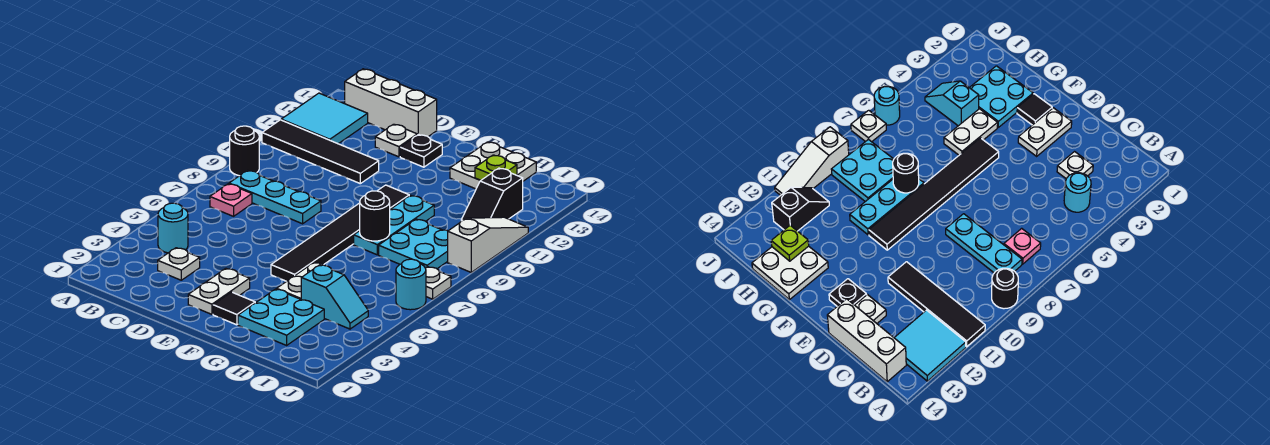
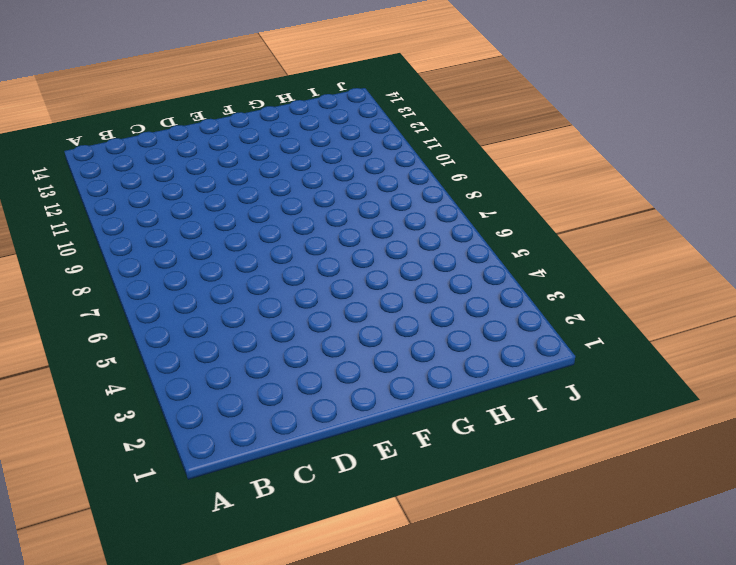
none -> black round brick A9 level 1
none -> black tile A11:D11 level 1
none -> cyan tile A12:B13 level 1

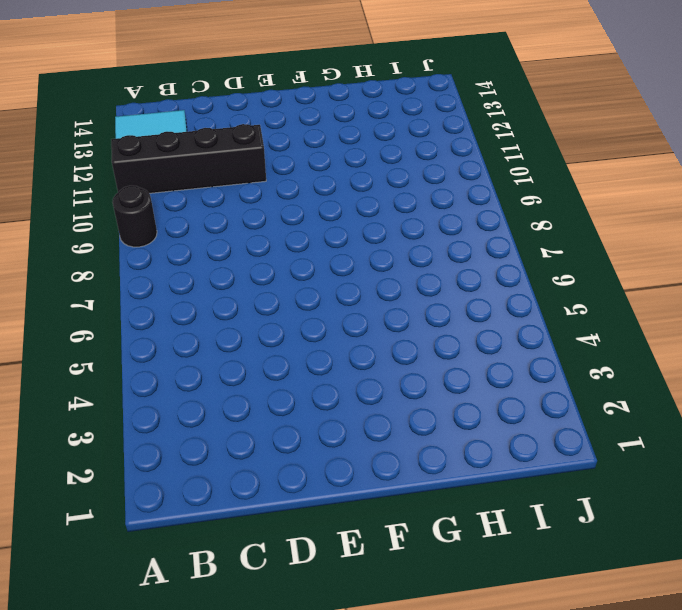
black brick A11:D11 level 1 -> black tile A11:D11 level 1
none -> cyan round brick B4 level 1
none -> pink plate B7 level 1
none -> cyan plate B8:D8 level 1

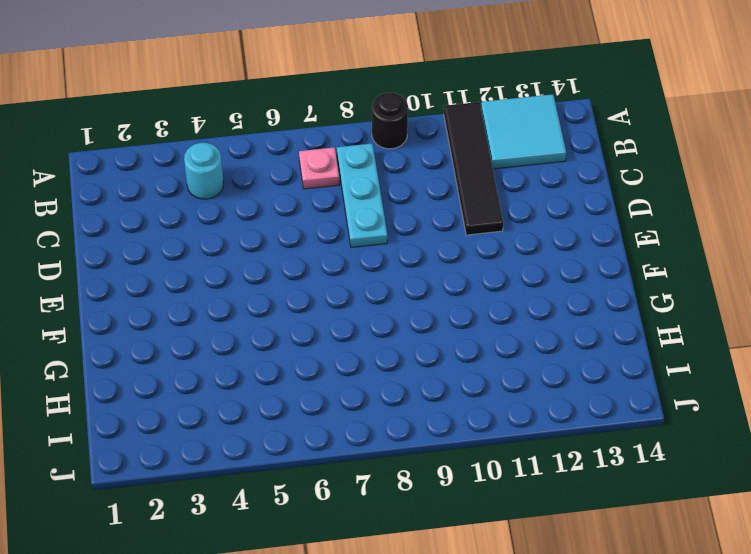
none -> white brick B14:D14 level 1
none -> white plate C3 level 1
none -> white plate D13 level 1

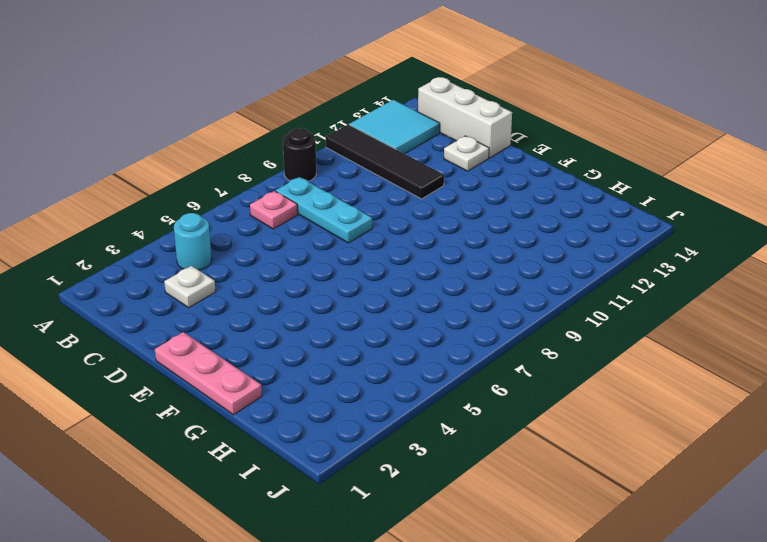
pink plate E1:G1 level 1 -> none
none -> white plate E2:E3 level 1
none -> black plate E13 level 1
none -> black tile F2 level 1

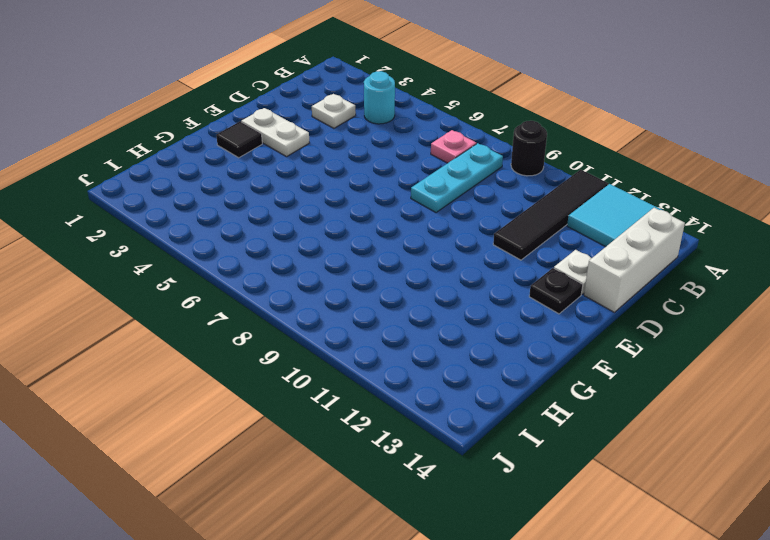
none -> black tile F5:F10 level 1
none -> cyan plate G2:H3 level 1
none -> white plate G4:G5 level 1

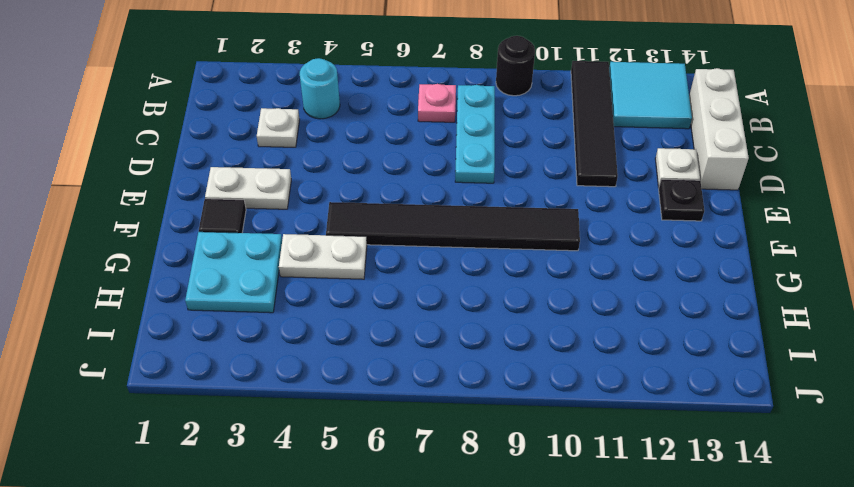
none -> cyan plate G8:G10 level 1
none -> white plate G13:H14 level 1
none -> cyan slope H4:I4 level 1 top H

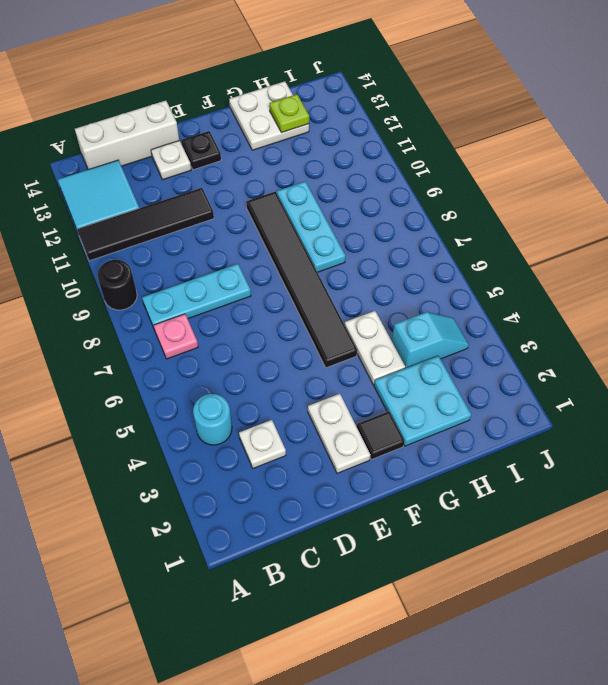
none -> cyan plate H8:I9 level 1
none -> black slope I11:I12 level 1 top 12
none -> cyan round brick J6 level 1

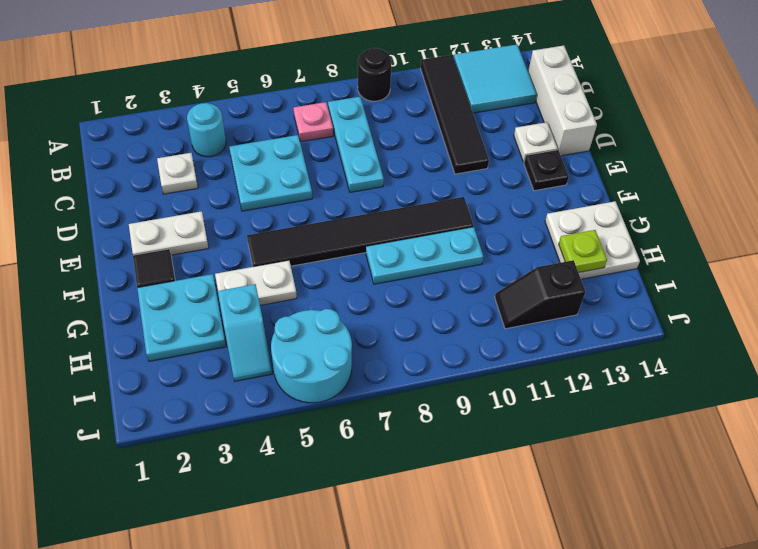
cyan plate C5:D6 level 1 -> cyan plate H8:I9 level 1
cyan round brick I5:J6 level 1 -> cyan round brick J6 level 1
none -> white plate J7 level 1
none -> white slope J9:J11 level 1 top 9
none -> black round brick G8 level 2

